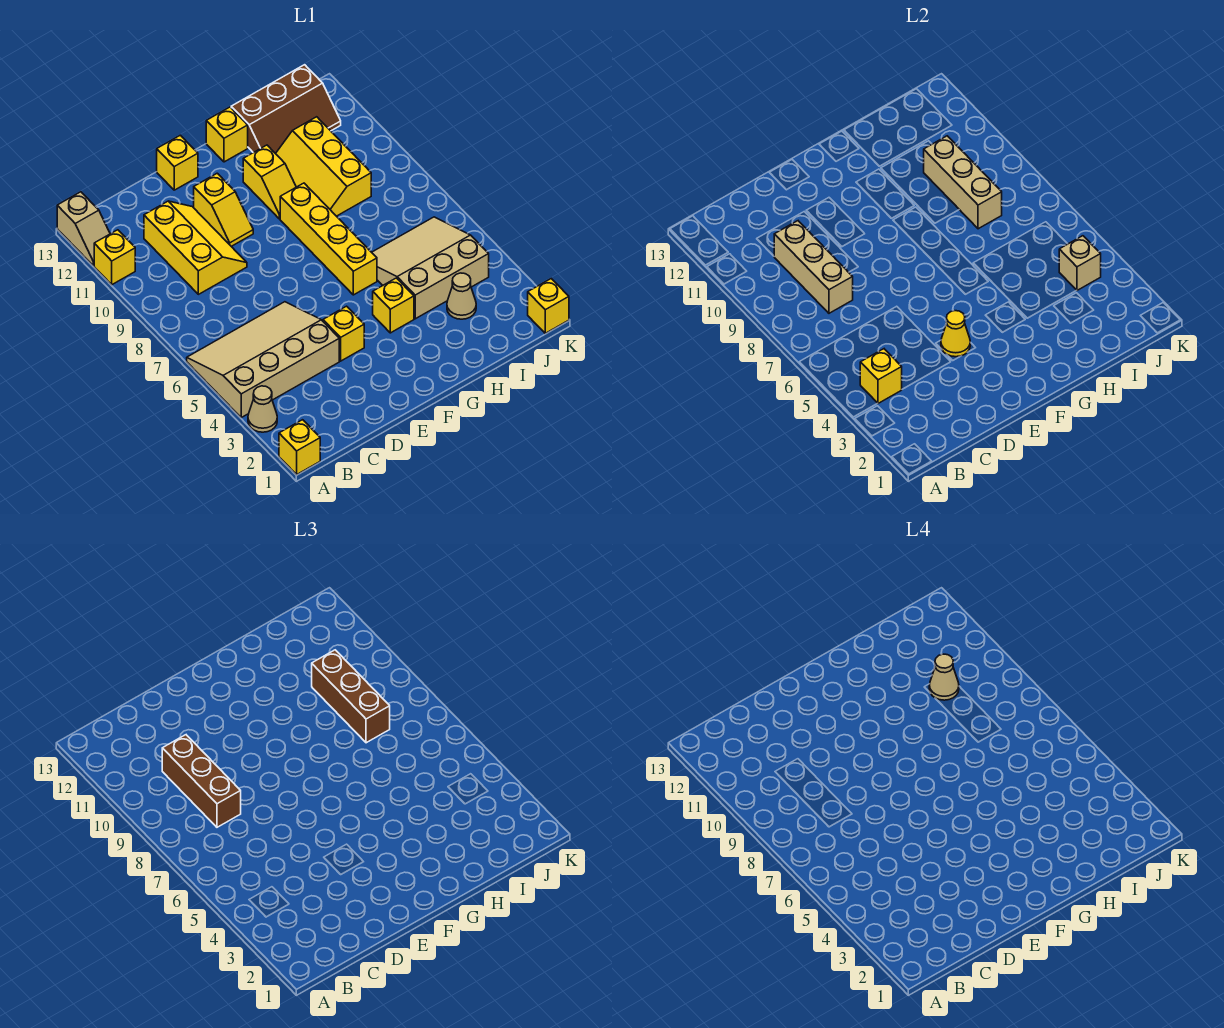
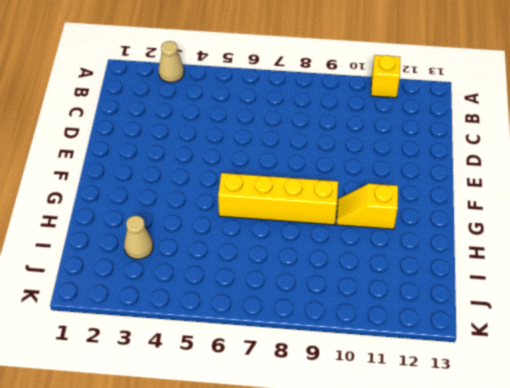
none -> yellow brick A1 level 1
none -> tan slope A4:D6 level 1 top 4
none -> tan slope A12:A13 level 1 top 13

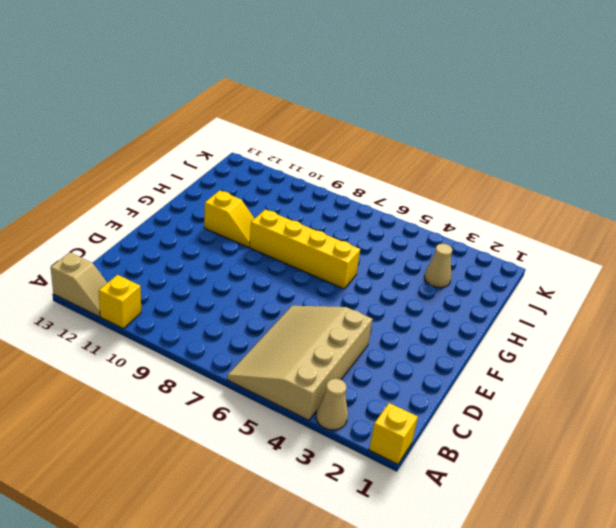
none -> yellow slope C9:D11 level 1 top C
none -> yellow brick E4 level 1
none -> yellow slope E10:E11 level 1 top 11

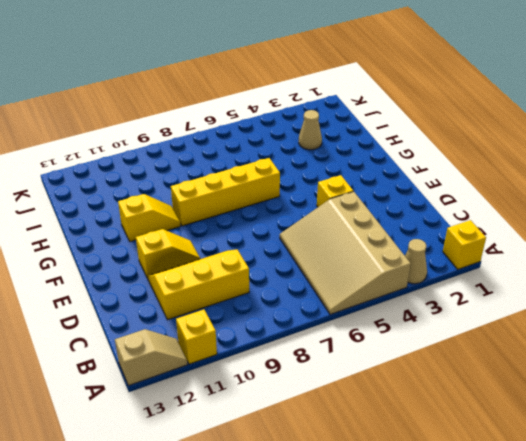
none -> yellow brick E13 level 1
none -> yellow brick G4 level 1
none -> yellow brick G13 level 1

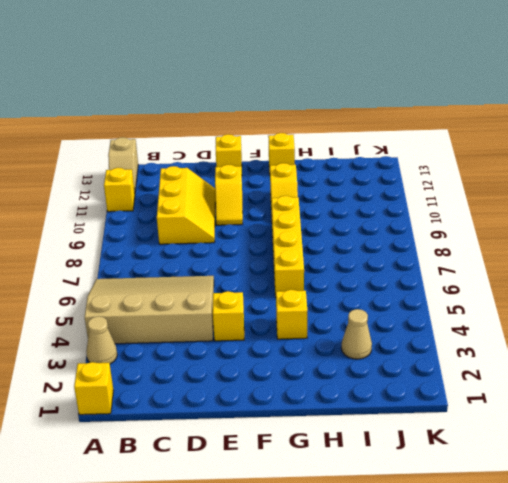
none -> tan slope H4:J6 level 1 top 4
none -> yellow slope H9:I11 level 1 top I
none -> brown slope H12:J13 level 1 top 13

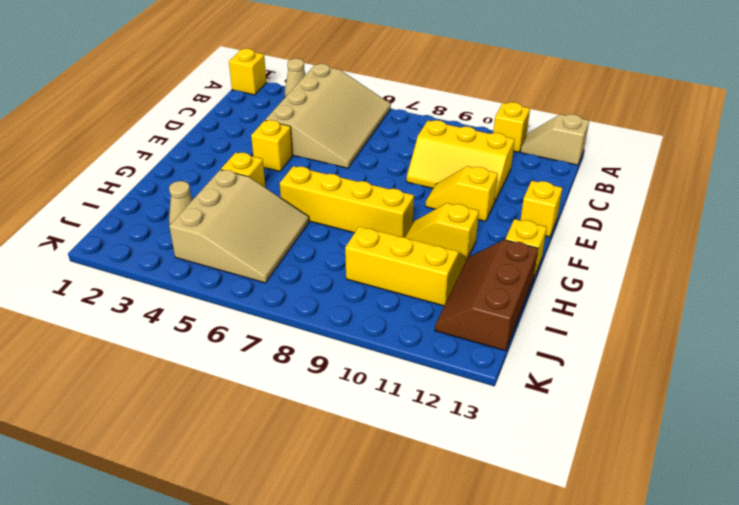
none -> yellow brick K1 level 1
none -> yellow brick B4 level 2
none -> tan brick C8:C10 level 2

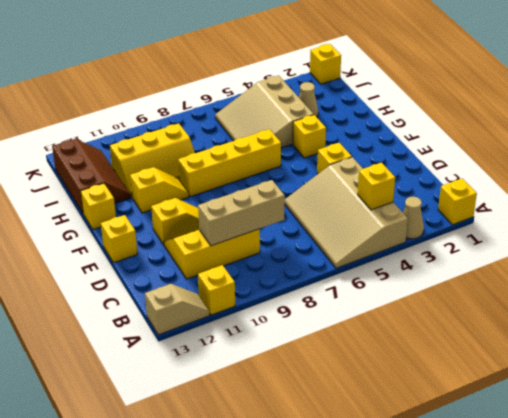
none -> yellow cone E4 level 2
none -> tan brick I8:I10 level 2
none -> tan brick J4 level 2

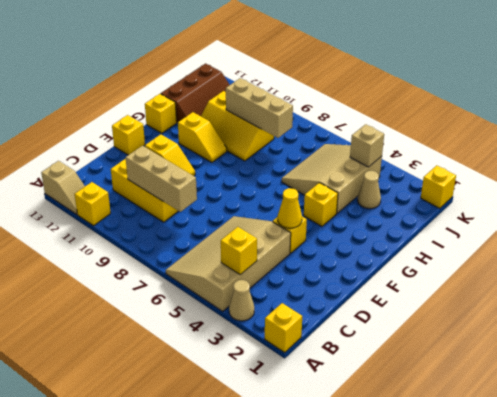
none -> yellow brick G6:G9 level 1
none -> brown brick C8:C10 level 3
none -> brown brick I8:I10 level 3

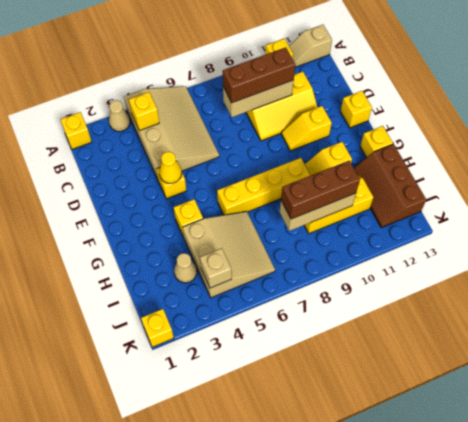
none -> tan cone I10 level 4

